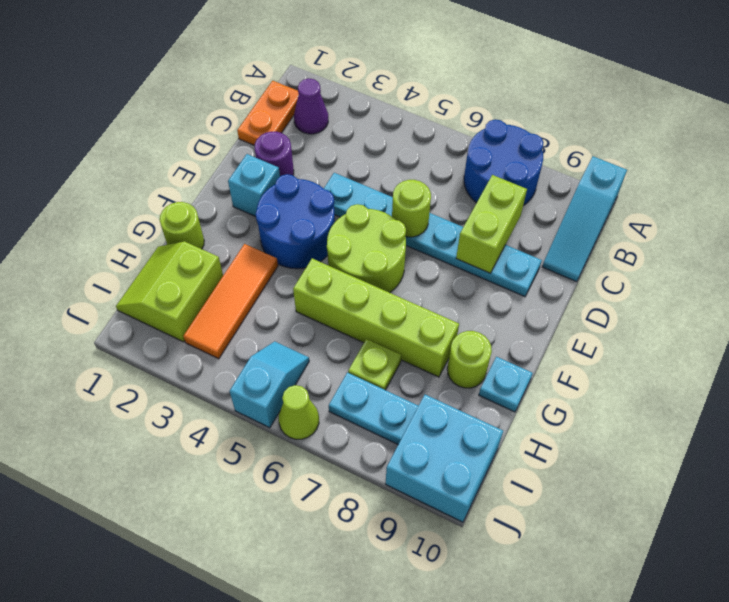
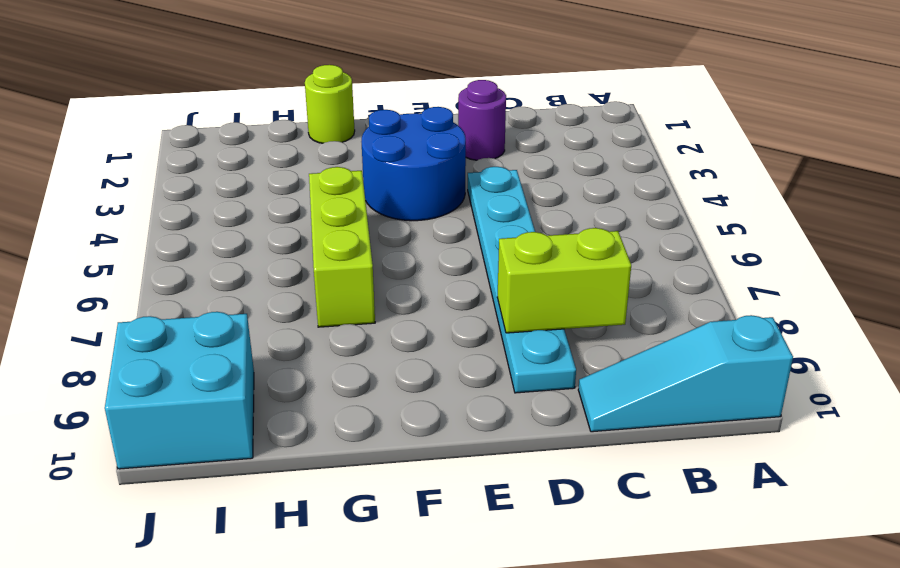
lime brick G5:G7 level 1 -> lime brick G5:G8 level 1
none -> blue round brick A7:B8 level 1
none -> orange plate B1:C1 level 1
none -> purple cone B2 level 1

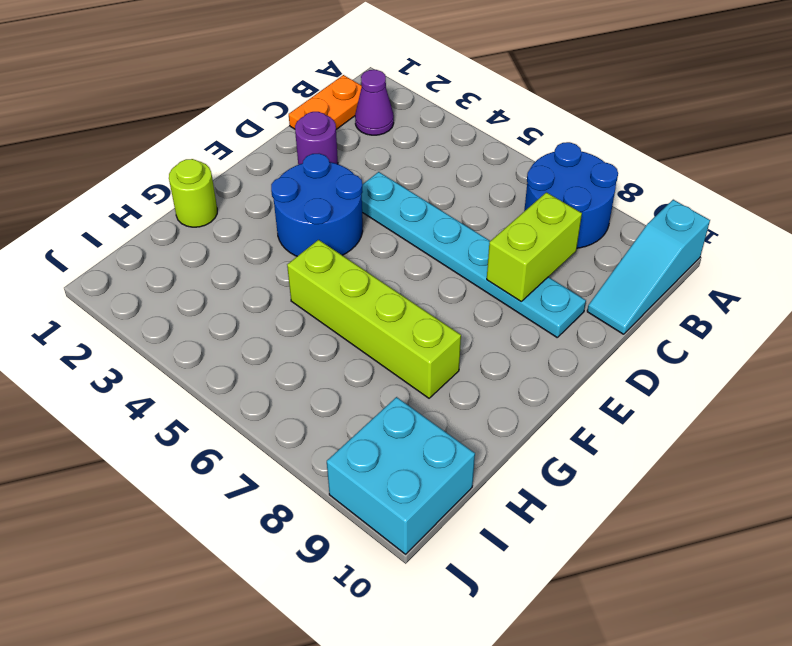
none -> cyan brick E2 level 1
none -> lime round brick E5:F6 level 1
none -> orange tile G3:I3 level 1

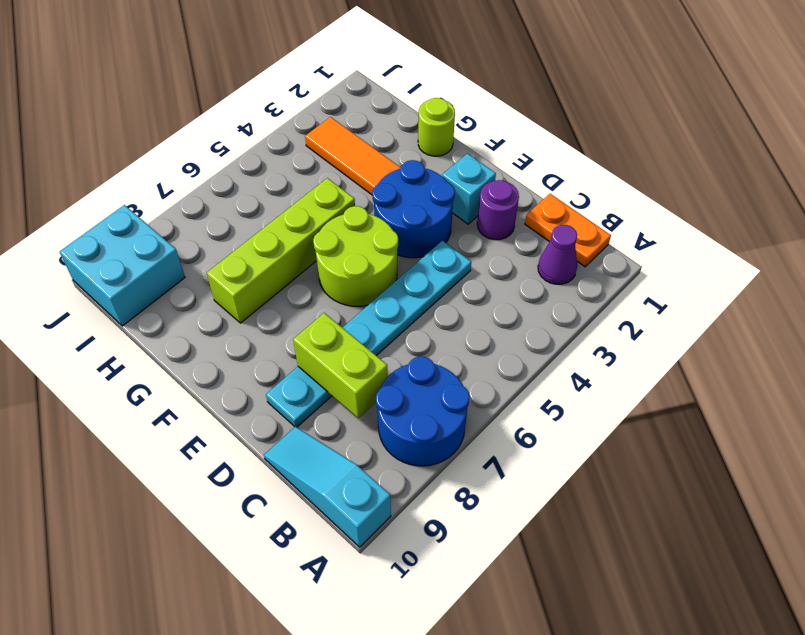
none -> lime round brick G9 level 1
none -> cyan plate G10 level 1
none -> lime slope H1:I2 level 1 top 2

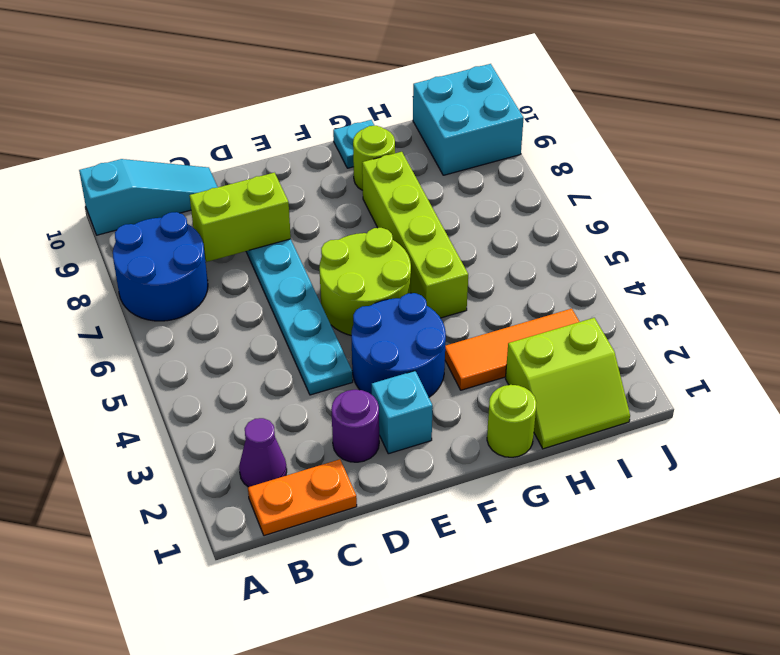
none -> lime plate H7 level 1
none -> cyan slope I5:J5 level 1 top J
none -> cyan plate I7:I8 level 1

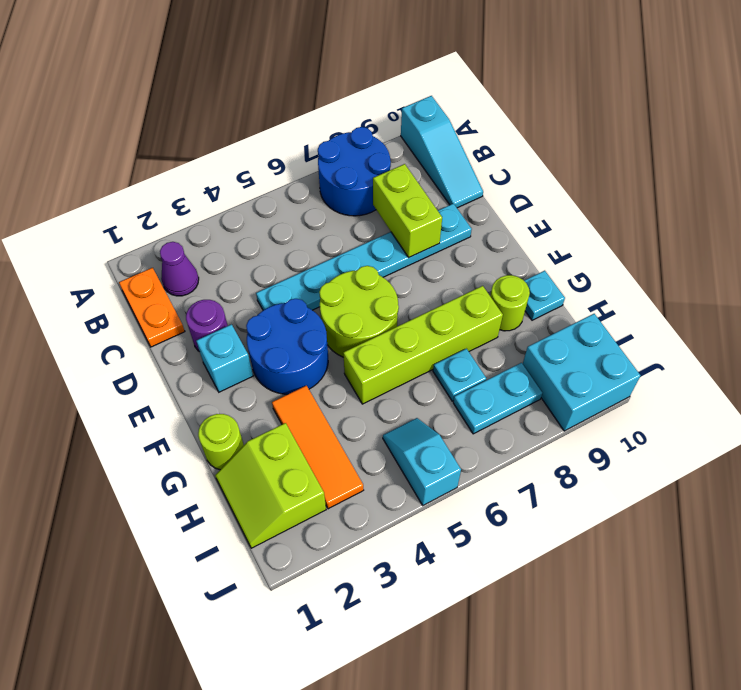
cyan plate H7 level 1 -> lime plate H7 level 1
none -> lime cone J6 level 1
none -> lime round brick D6 level 2

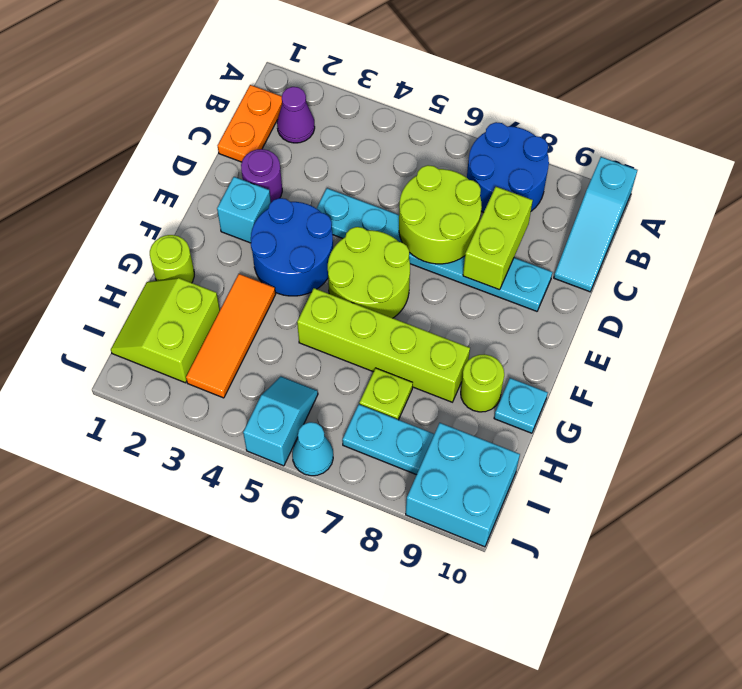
lime round brick C6:D7 level 2 -> lime round brick D6 level 2
cyan cone J6 level 1 -> lime cone J6 level 1

